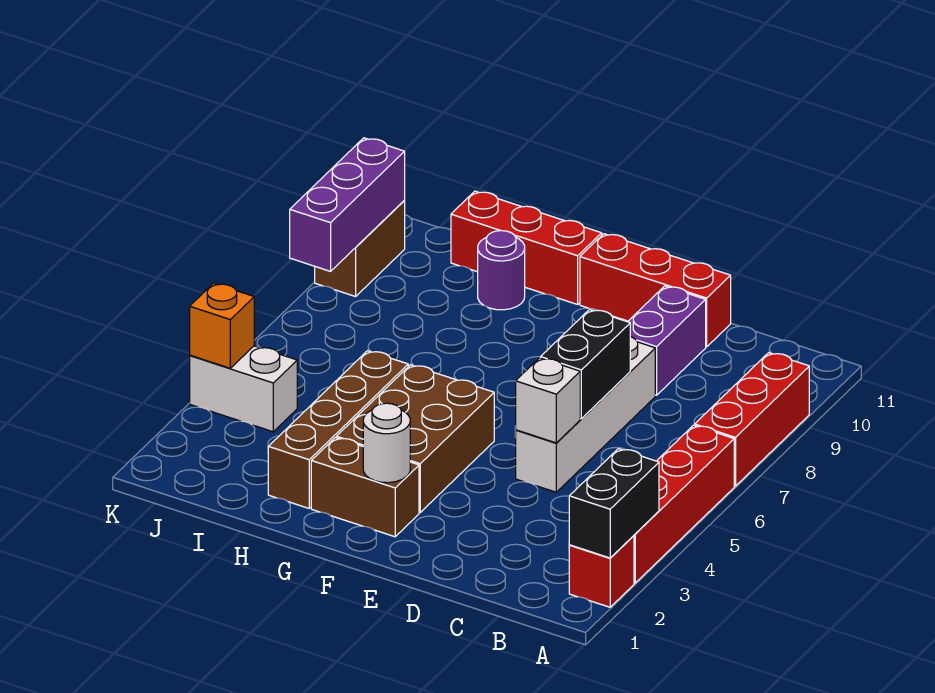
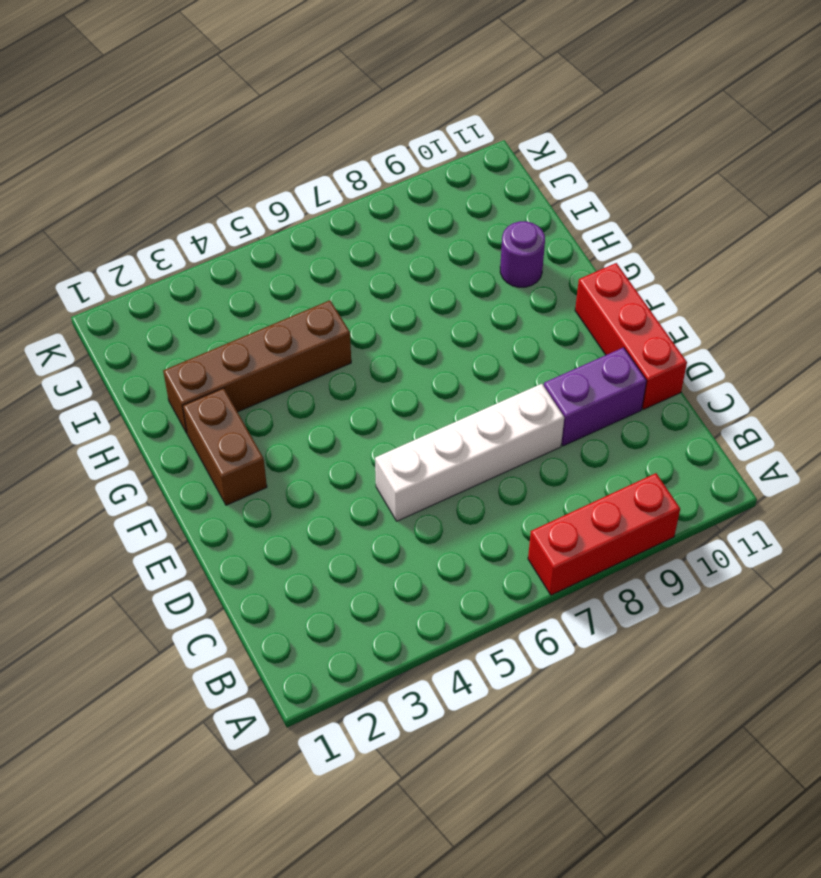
none -> red brick A2 level 1
none -> red brick A3:A6 level 1
none -> brown brick F3:G5 level 1

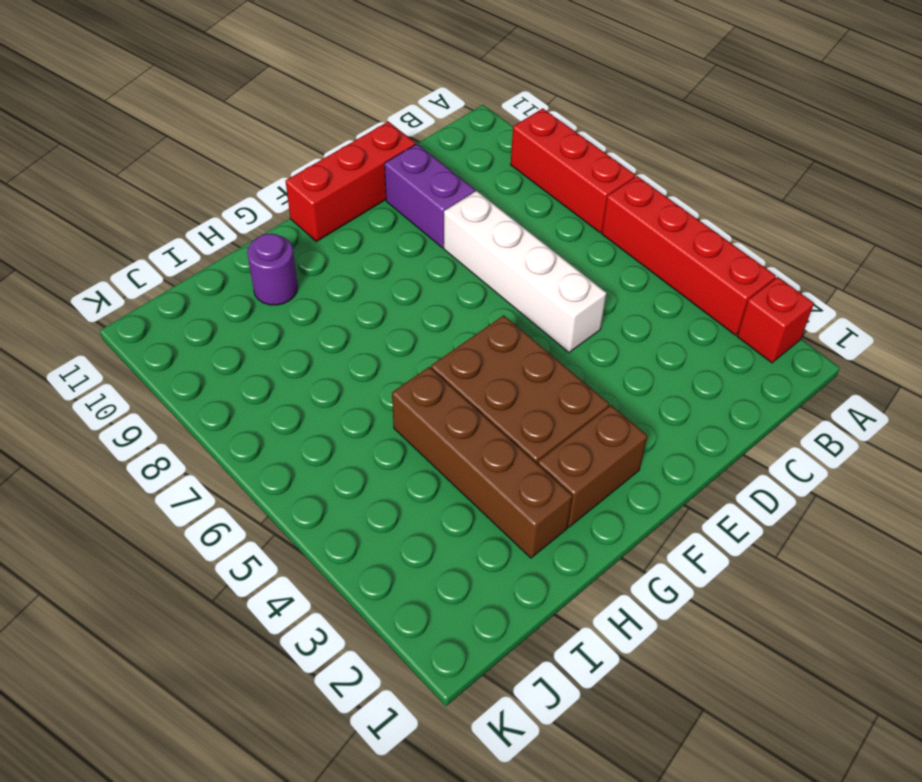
none -> red brick G11:I11 level 1
none -> white brick J4:K4 level 1
none -> brown brick K9:K10 level 1

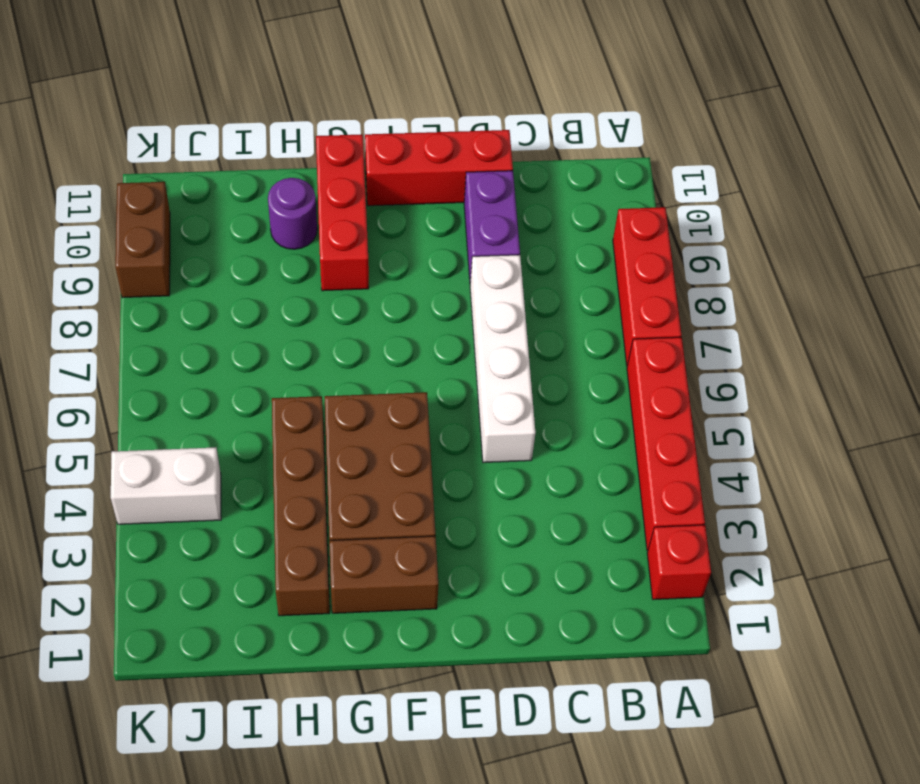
red brick G9:G11 level 1 -> red brick G11:I11 level 1
none -> black brick A2:A3 level 2
none -> white brick D5 level 2
none -> black brick D6:D7 level 2

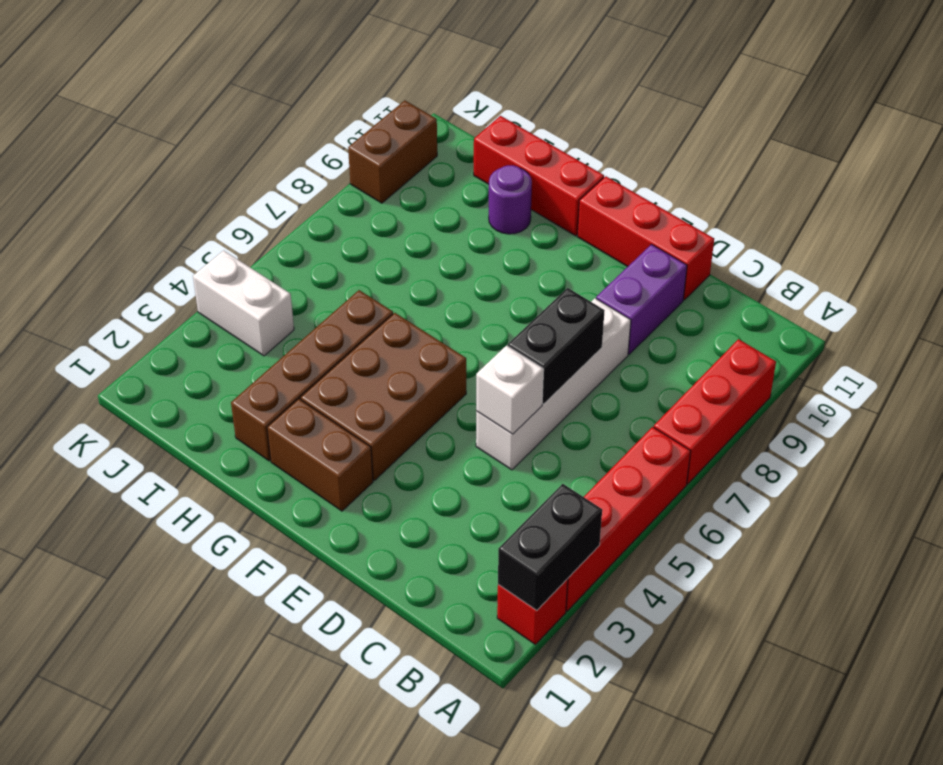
none -> white round brick F2 level 2
none -> orange brick K4 level 2
none -> purple brick K8:K10 level 2

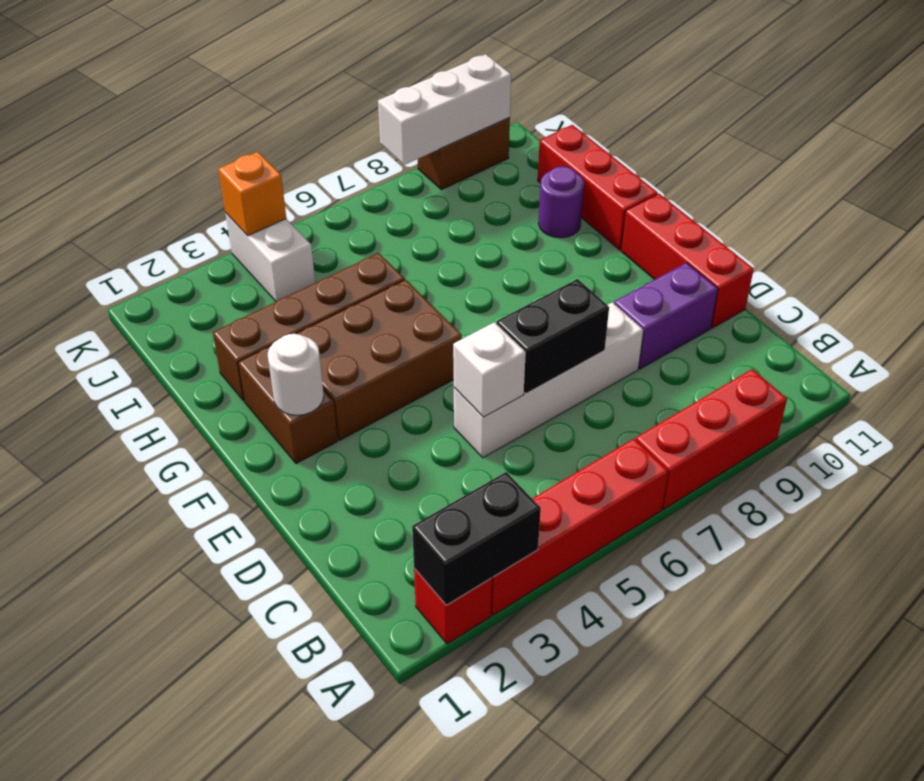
white brick K8:K10 level 2 -> purple brick K8:K10 level 2

